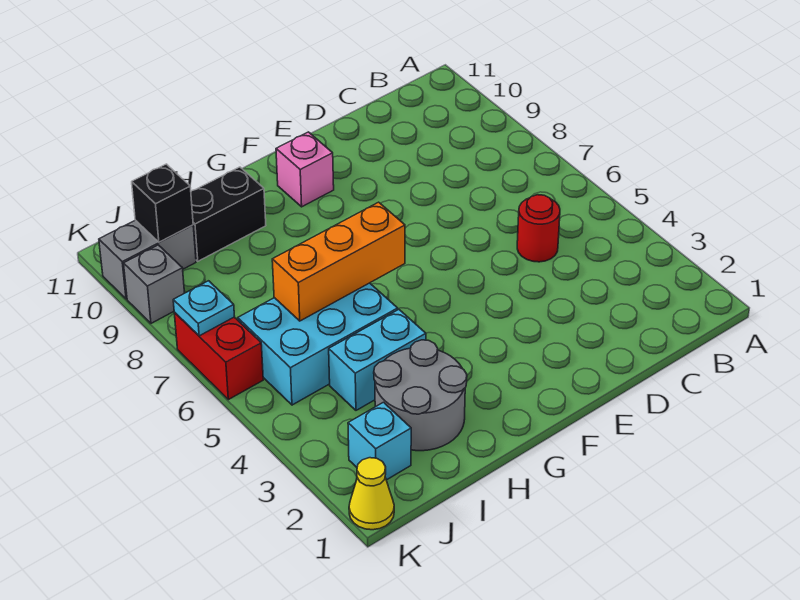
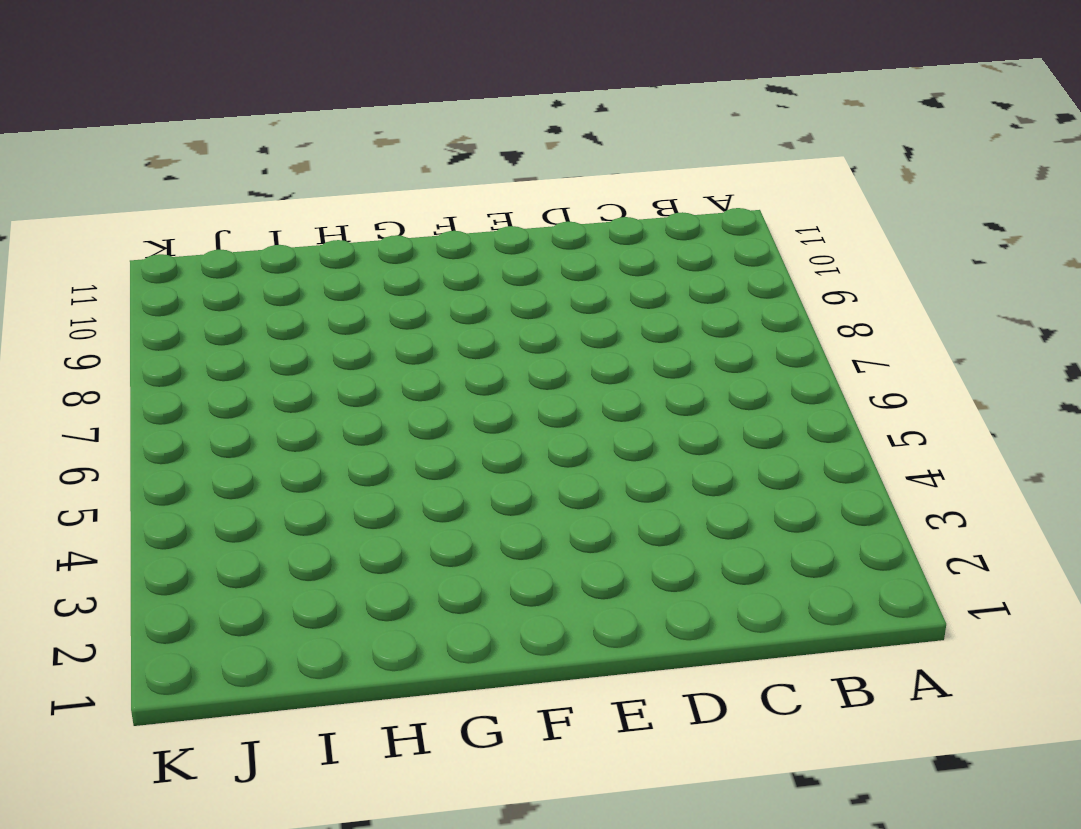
none -> red round brick C5 level 1
none -> pink brick F10 level 1
none -> grey round brick H2:I3 level 1

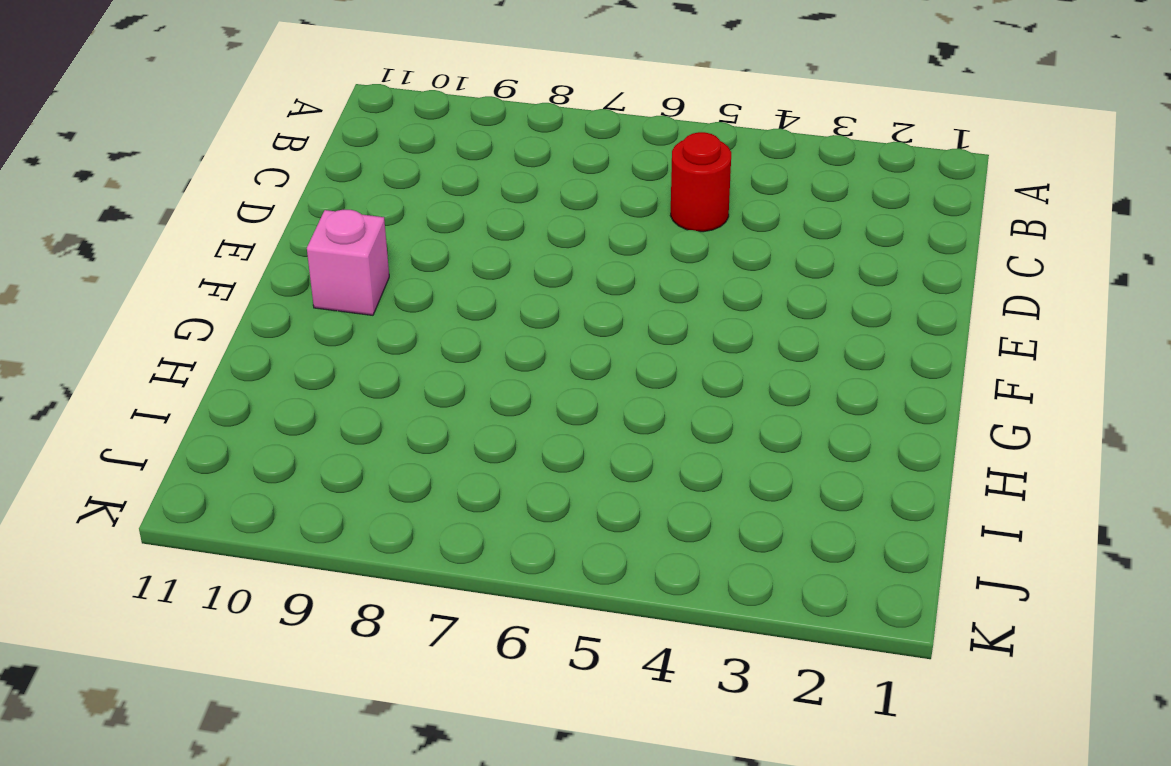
none -> grey round brick H2:I3 level 1
none -> cyan brick H4:I4 level 1
none -> cyan brick H5:J6 level 1

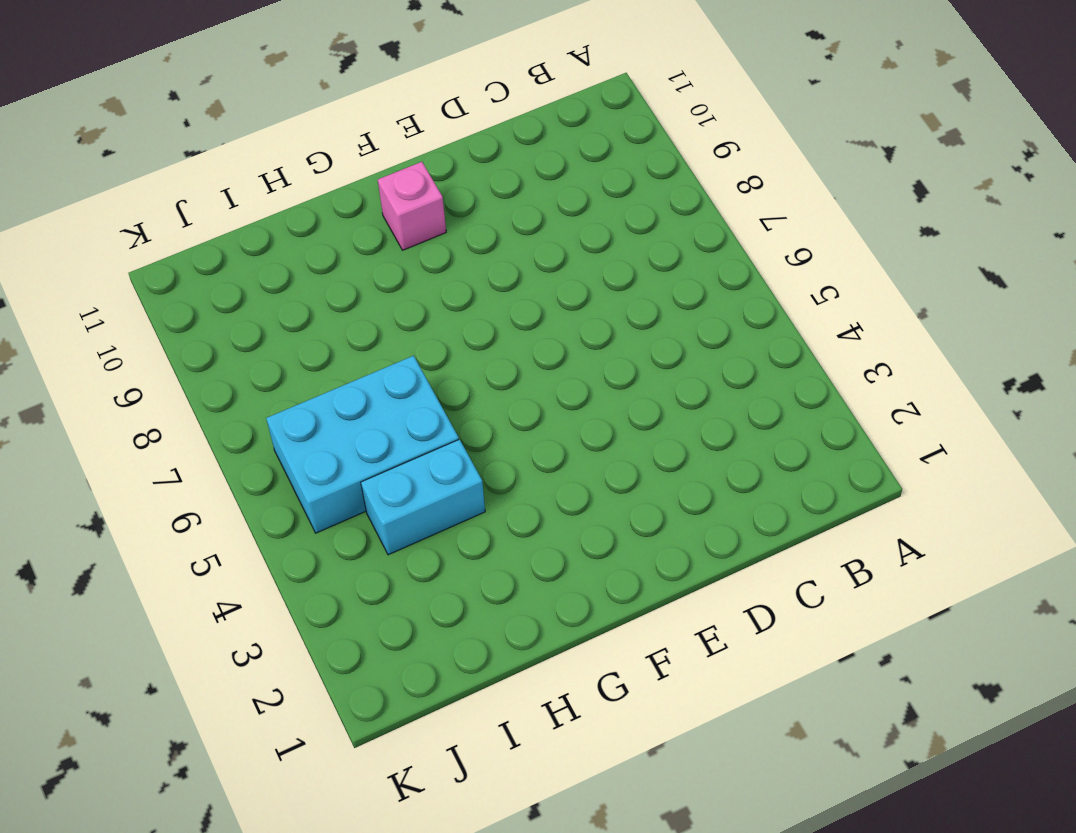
none -> red round brick C5 level 1
none -> grey round brick H2:I3 level 1
none -> black brick H10:I10 level 1

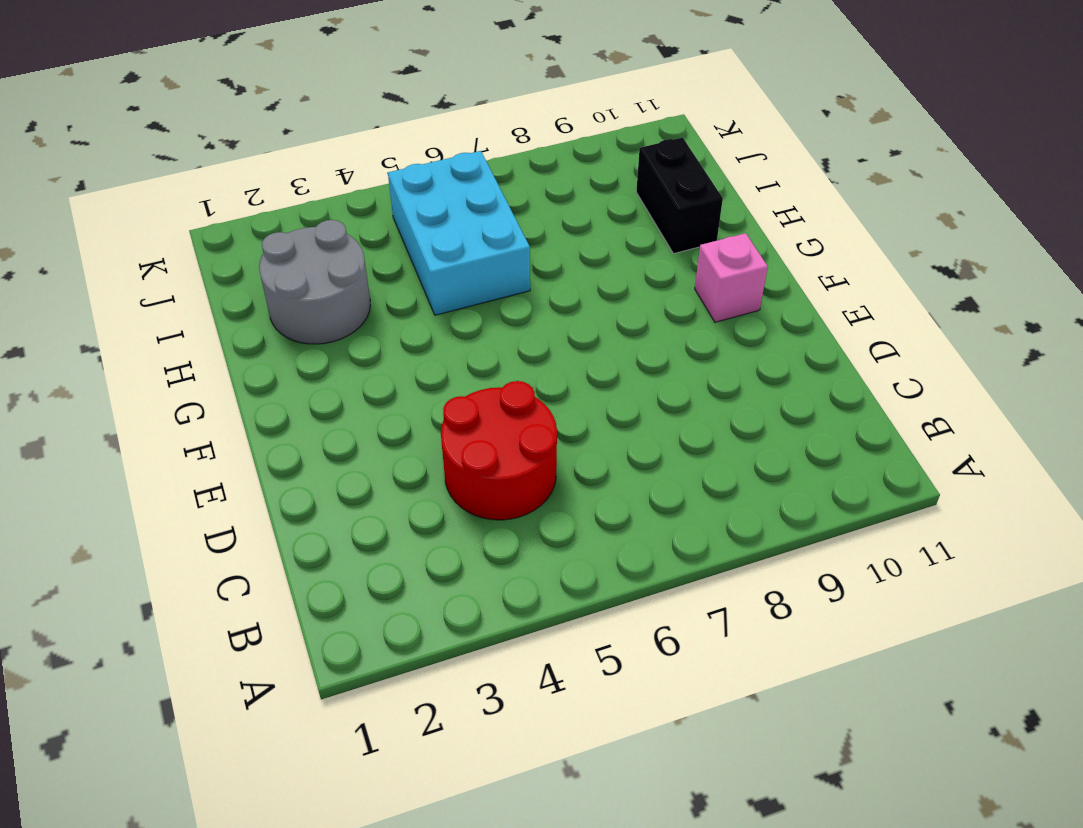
red round brick C4:D5 level 1 -> red round brick C5 level 1
none -> cyan brick H4:I4 level 1
none -> cyan brick J2 level 1
none -> grey brick J10:K10 level 1

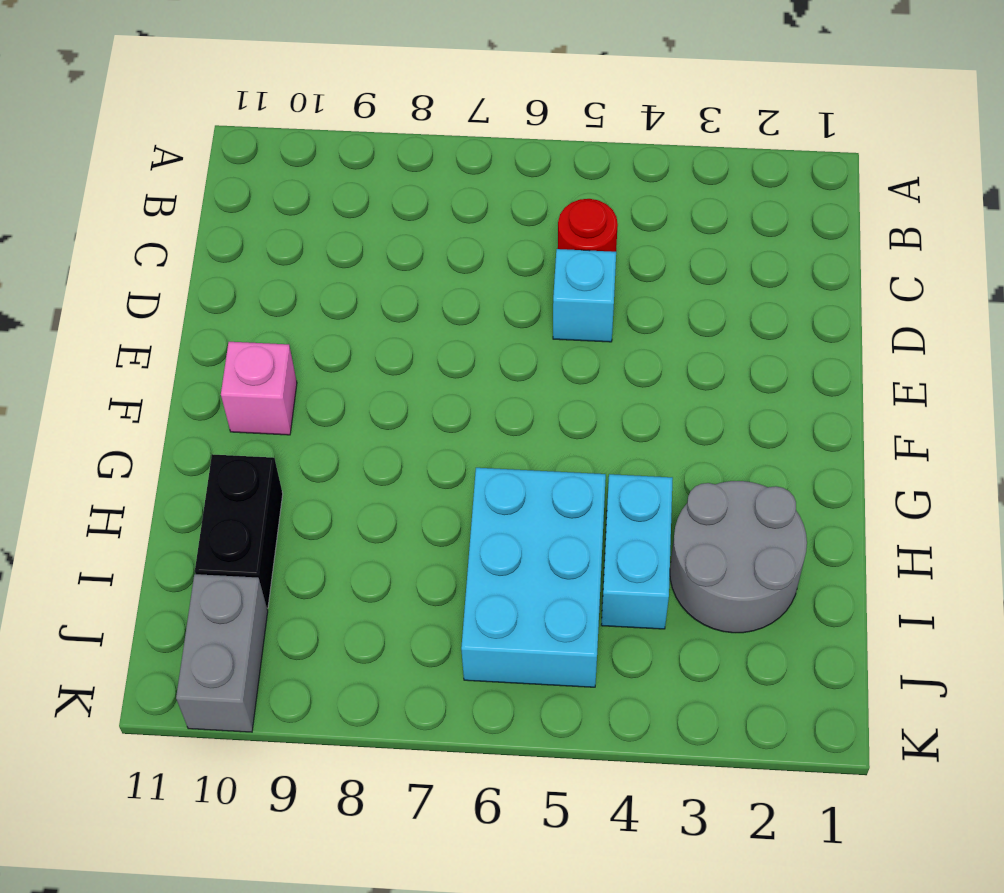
cyan brick D5 level 1 -> cyan brick J2 level 1
none -> yellow cone K1 level 1
none -> red brick K6:K7 level 1
none -> grey brick K9 level 1

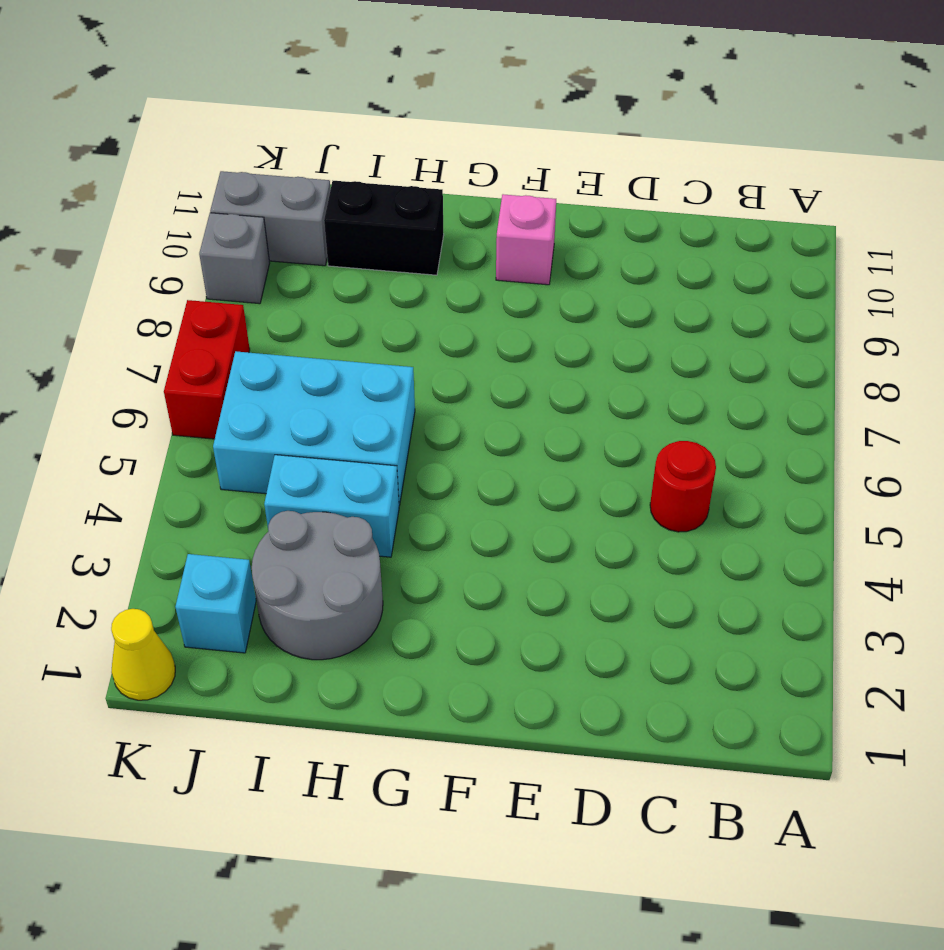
none -> orange brick G6:I6 level 2
none -> black brick J10 level 2
none -> cyan plate K7 level 2

